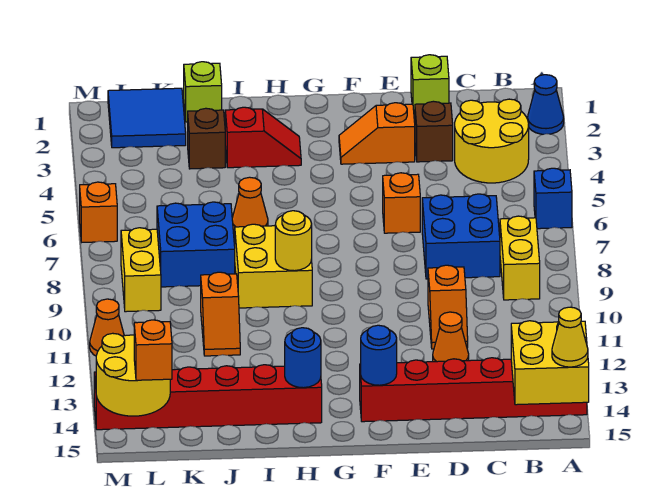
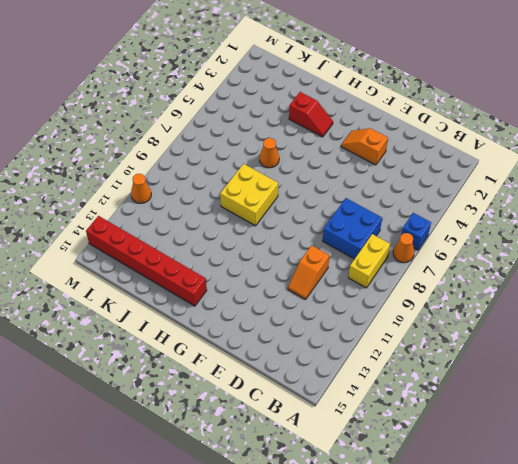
orange cone A7 level 1 -> orange cone D12 level 1
none -> blue cone A2 level 1
none -> red brick A14:F14 level 1
none -> yellow round brick B3:C4 level 1
none -> lime brick D1 level 1

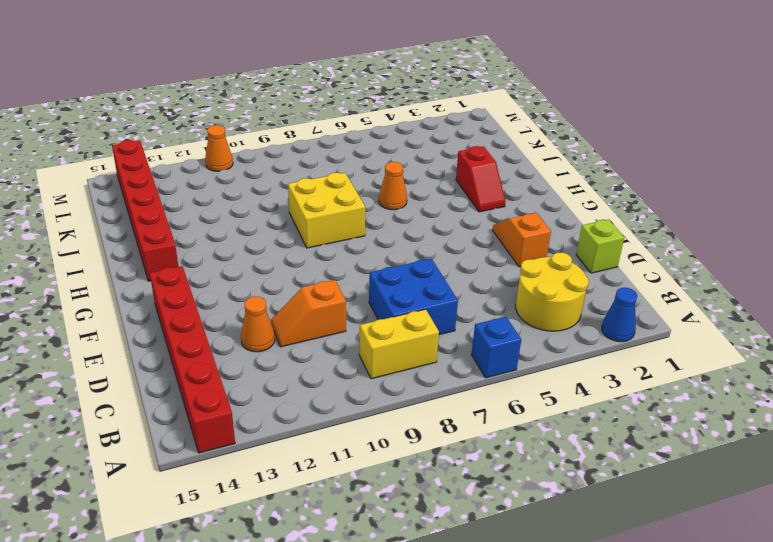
none -> brown brick D3 level 1
none -> orange brick E6 level 1
none -> lime brick J1 level 1
none -> brown brick J3 level 1

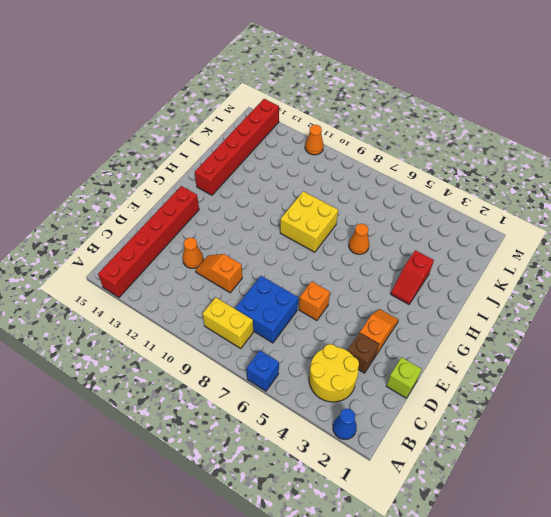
none -> lime brick J1 level 1
none -> brown brick J3 level 1
none -> blue brick J7:K8 level 1
none -> orange slope J10:J11 level 1 top 10

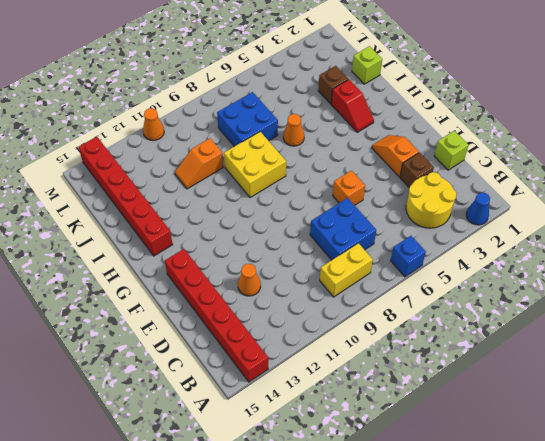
none -> orange slope D10:D11 level 1 top 10
none -> blue tile K1:L2 level 1
none -> yellow brick L8:L9 level 1
none -> orange brick M6 level 1

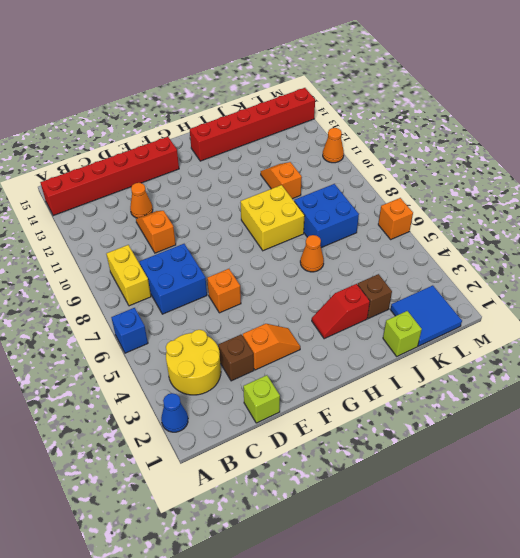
none -> yellow brick L8:L9 level 1
none -> yellow brick A14:B15 level 2
none -> blue round brick F14 level 2
none -> yellow round brick H9 level 2

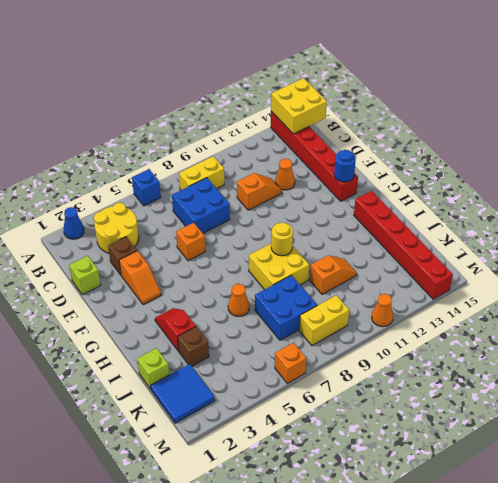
none -> blue round brick H14 level 2
none -> yellow round brick L14:M15 level 2
none -> yellow cone A15 level 3
none -> orange brick L15 level 3

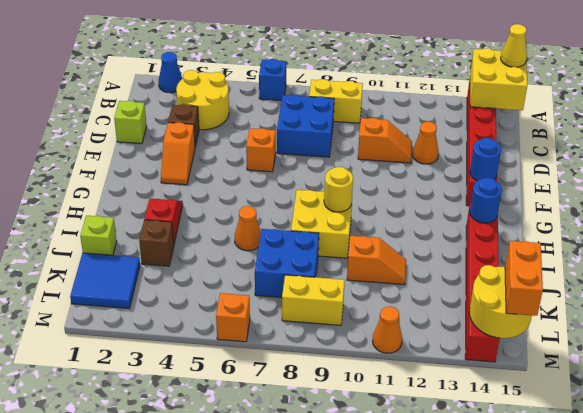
orange brick L15:M15 level 3 -> orange brick L15 level 3

